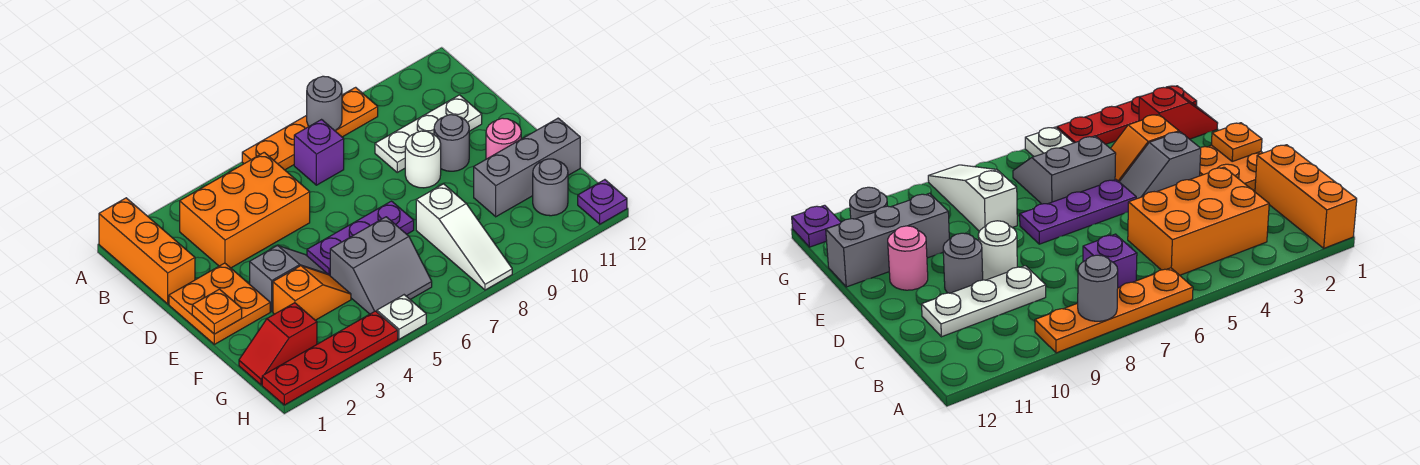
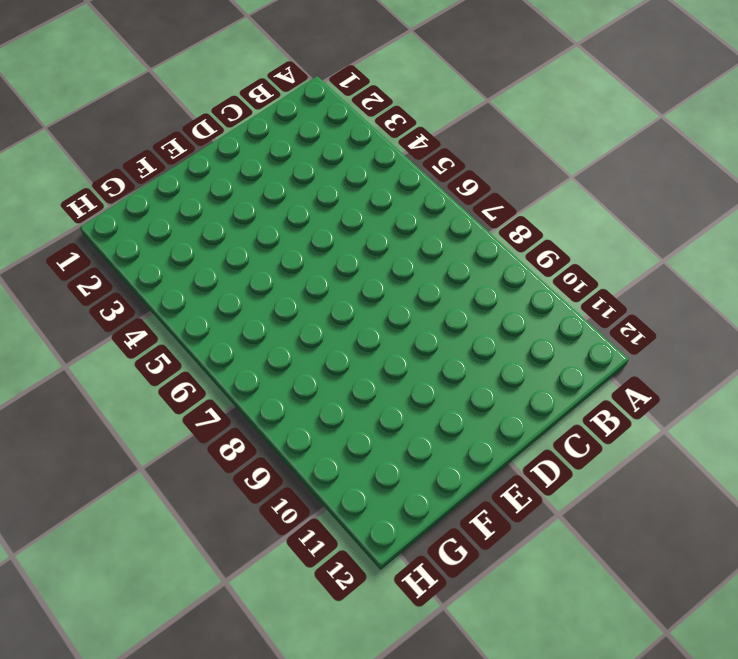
none -> orange brick A1:C1 level 1
none -> orange plate A6:A9 level 1
none -> orange brick B3:C5 level 1

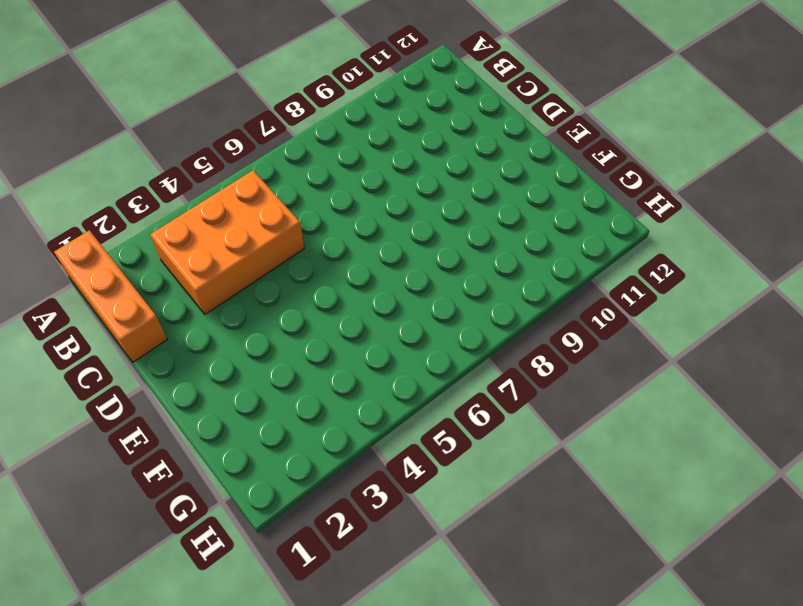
none -> orange plate A6:A9 level 1
none -> purple brick B7 level 1
none -> white plate C9:C11 level 1

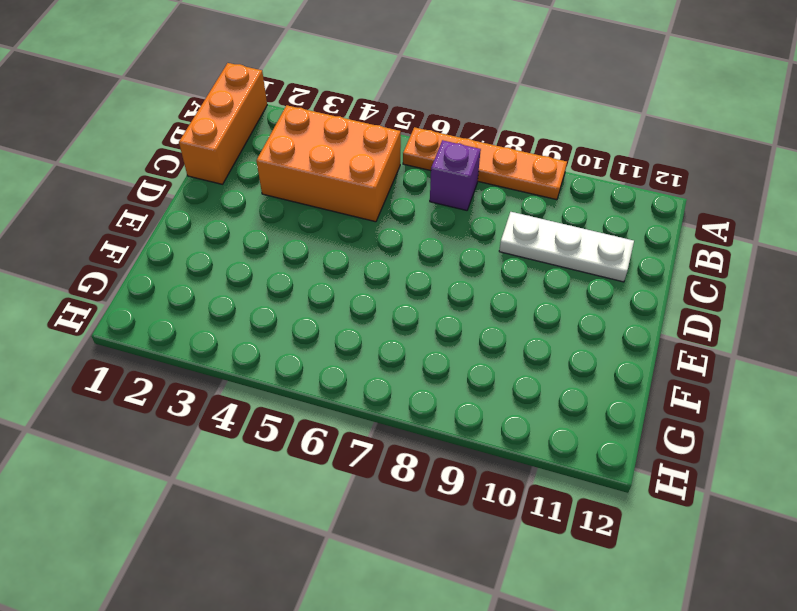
none -> orange plate D1:E2 level 1
none -> white round brick D9 level 1
none -> grey round brick D10 level 1

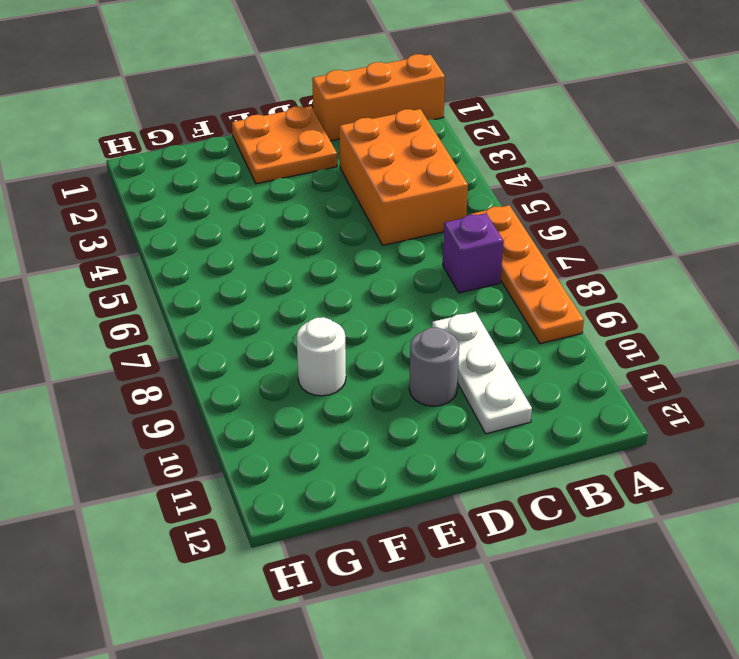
white round brick F9 level 1 -> white round brick D9 level 1
none -> grey slope E3:E4 level 1 top 3
none -> purple plate E5:E7 level 1
none -> pink round brick E11 level 1

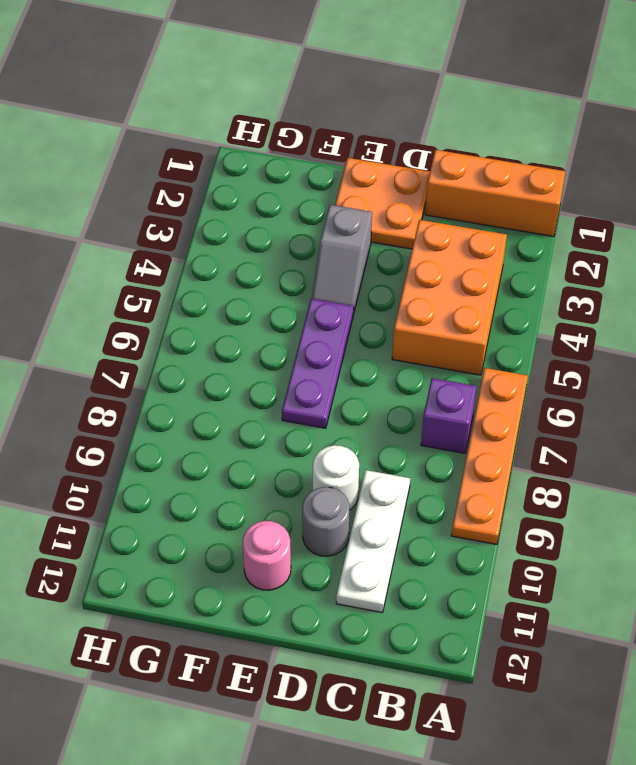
none -> orange slope F3:F4 level 1 top 3
none -> grey slope F5:G6 level 1 top F
none -> white slope F8:H8 level 1 top F

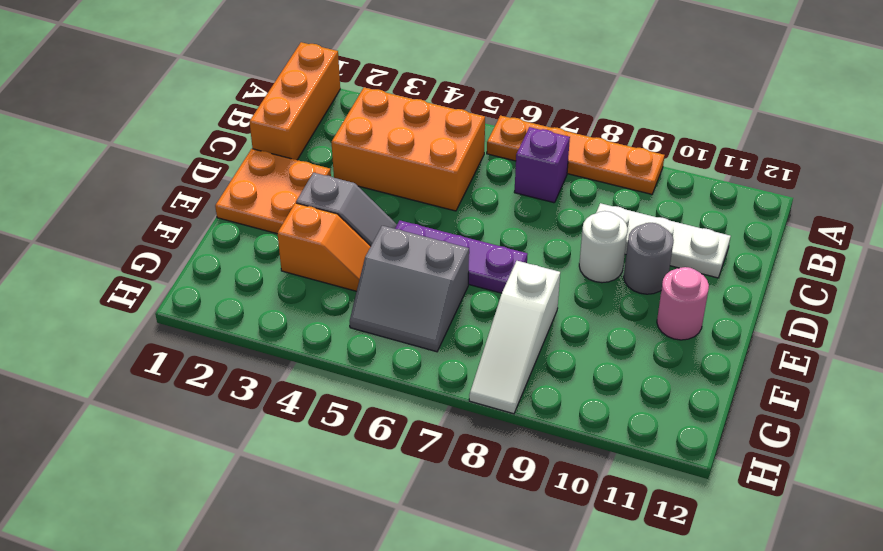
none -> grey brick F10:F12 level 1
none -> red slope G1:G2 level 1 top 2
none -> grey round brick G11 level 1

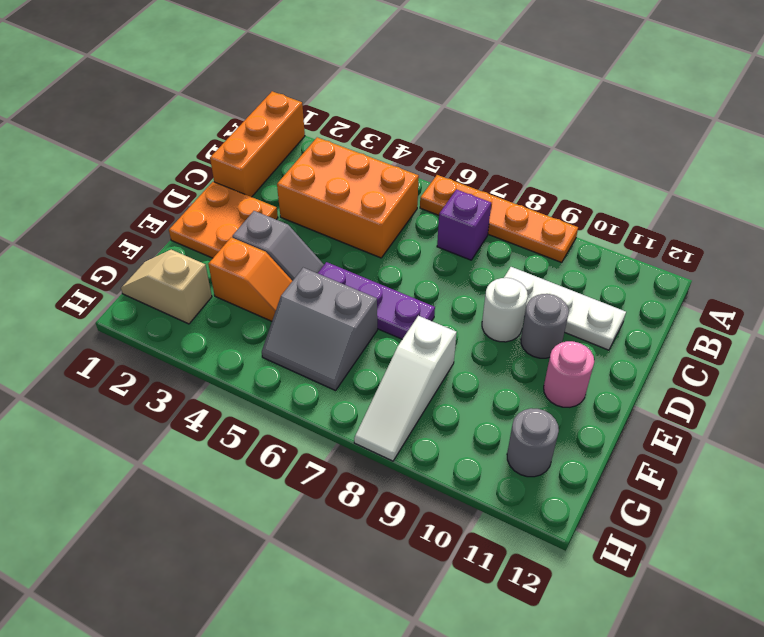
tan slope G1:G2 level 1 top 2 -> red slope G1:G2 level 1 top 2
none -> grey brick F10:F12 level 1
none -> red plate H1:H4 level 1
none -> white plate H5 level 1

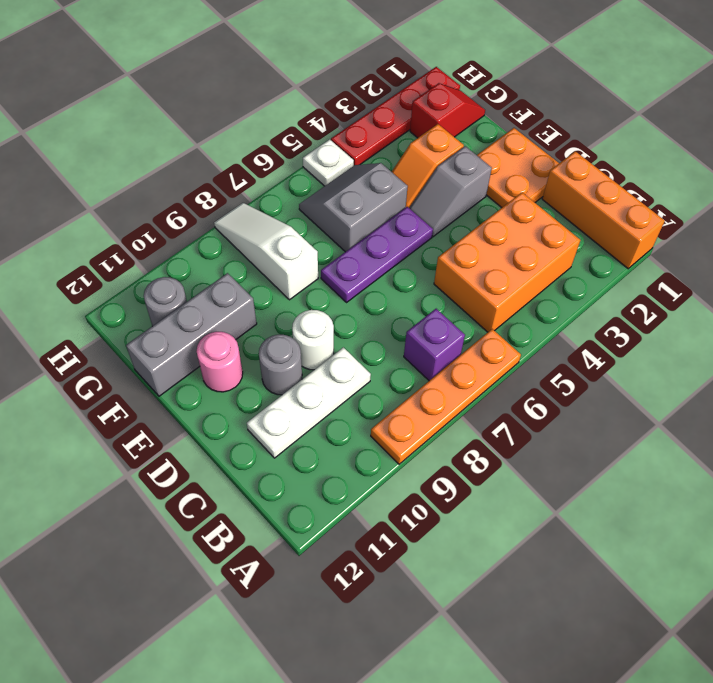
none -> purple plate H12 level 1
none -> grey round brick A8 level 2
none -> orange plate E1 level 2

